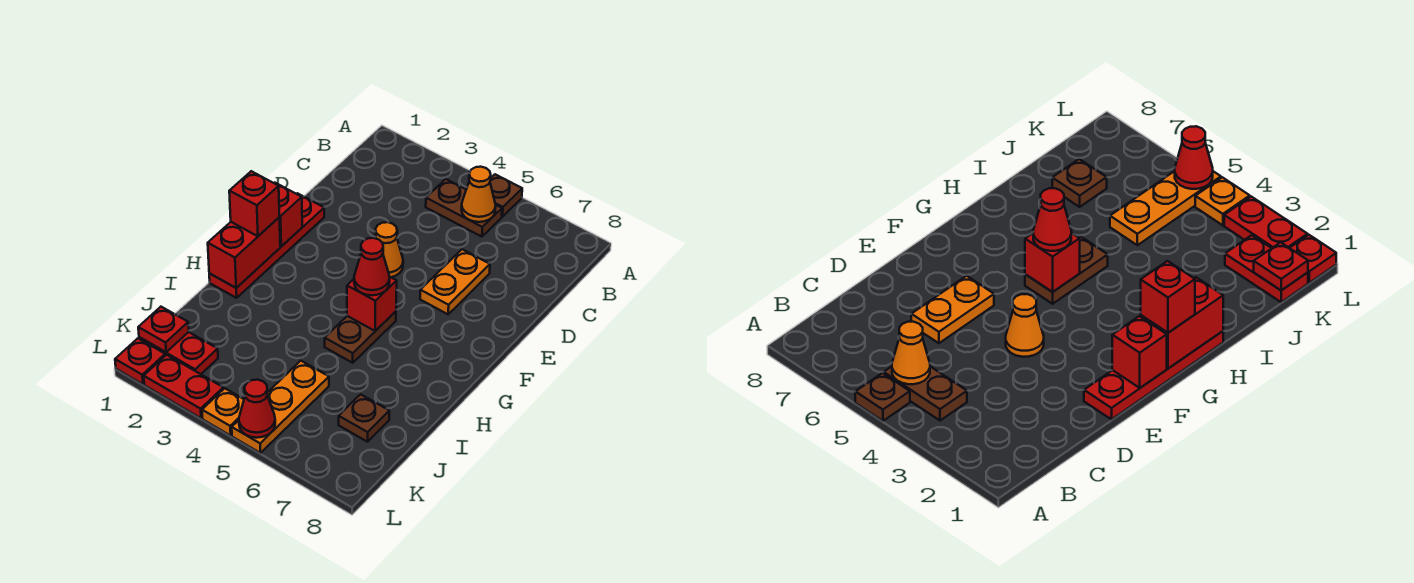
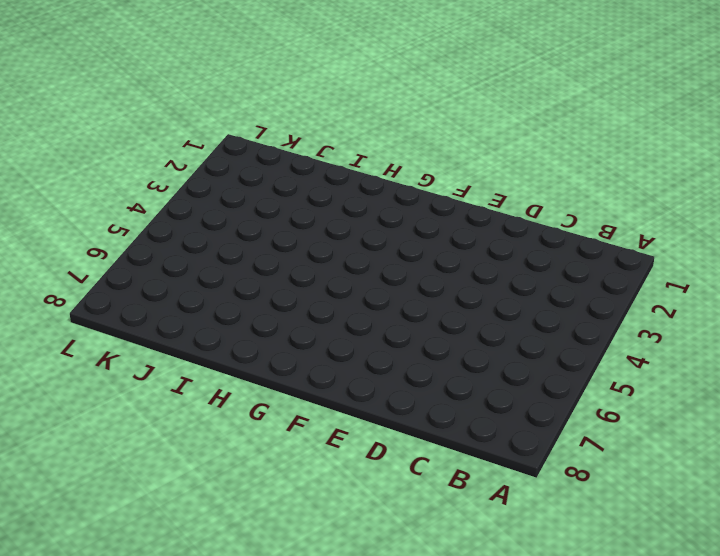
none -> brown plate A5 level 1
none -> brown plate B4:B5 level 1
none -> orange plate D6:E6 level 1

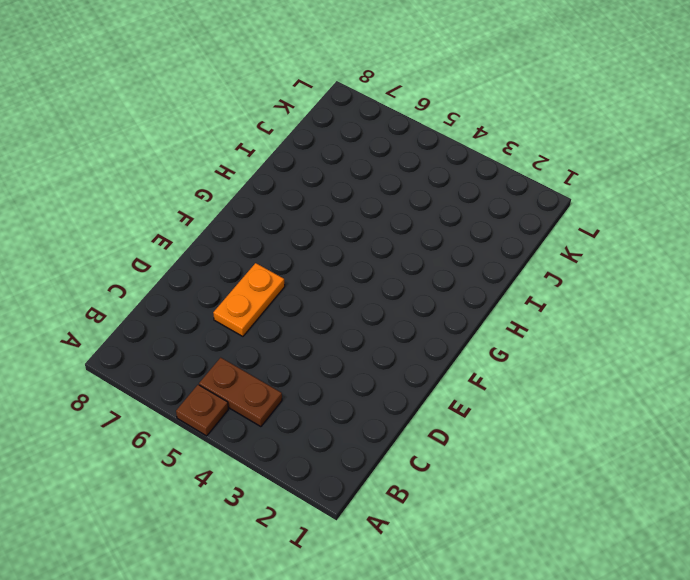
none -> red plate E1:H1 level 1
none -> orange cone E4 level 1
none -> brown plate G5:H5 level 1

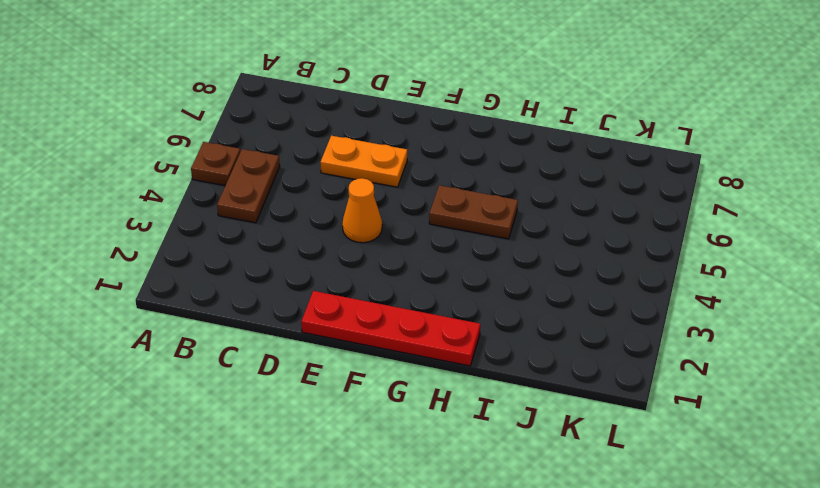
none -> orange plate J5:L5 level 1
none -> brown plate J7 level 1
none -> red plate K1:K2 level 1

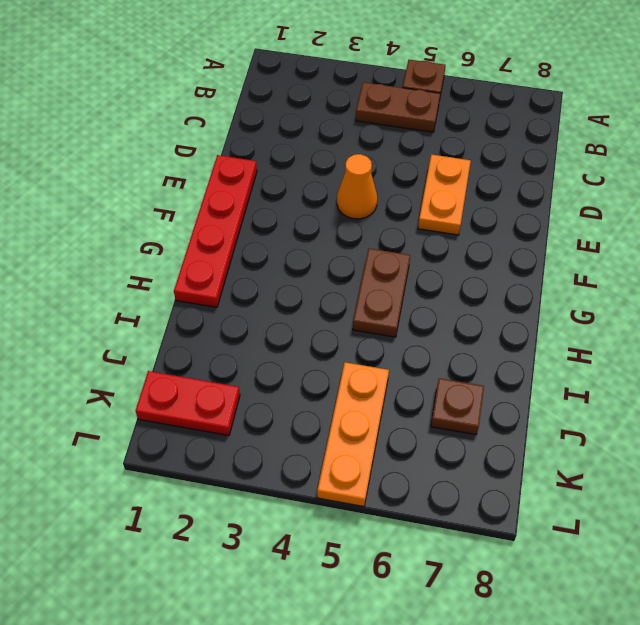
none -> red plate L1 level 1
none -> red plate L2:L3 level 1
none -> orange plate L4 level 1

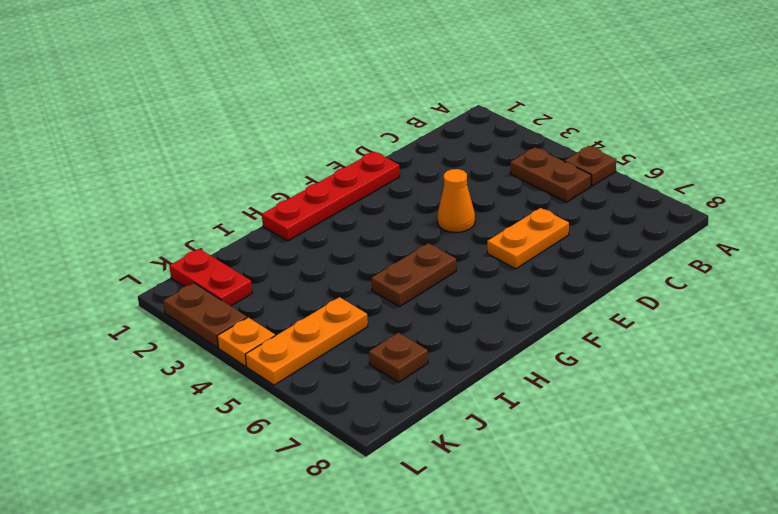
brown plate L2:L3 level 1 -> red plate L2:L3 level 1
none -> red plate L1 level 1
none -> orange cone B5 level 2
none -> red brick F1 level 2

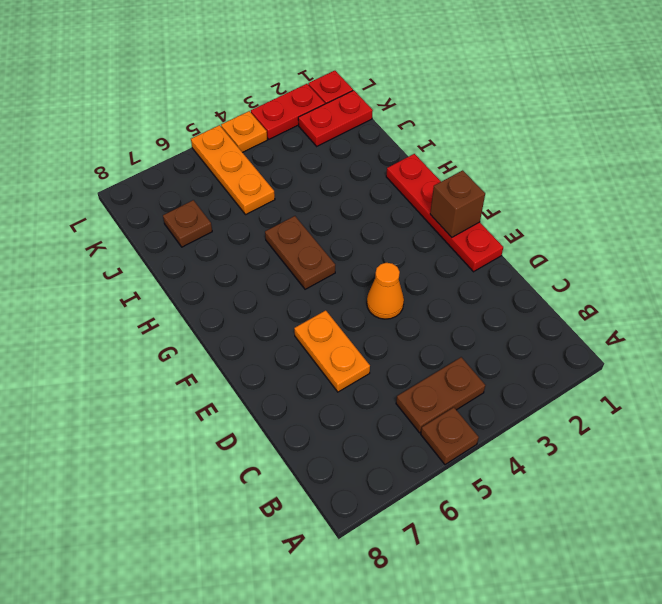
brown brick F1 level 2 -> red brick F1 level 2
none -> orange cone B5 level 2
none -> red brick G1:H1 level 2
none -> red brick G5 level 2

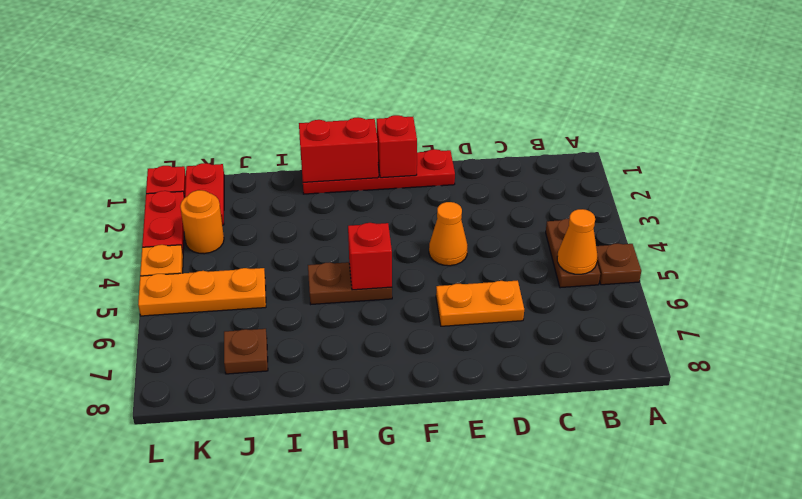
orange round brick K3 level 1 -> none
none -> red plate K1 level 2
none -> red cone L5 level 2
none -> red brick G1 level 3

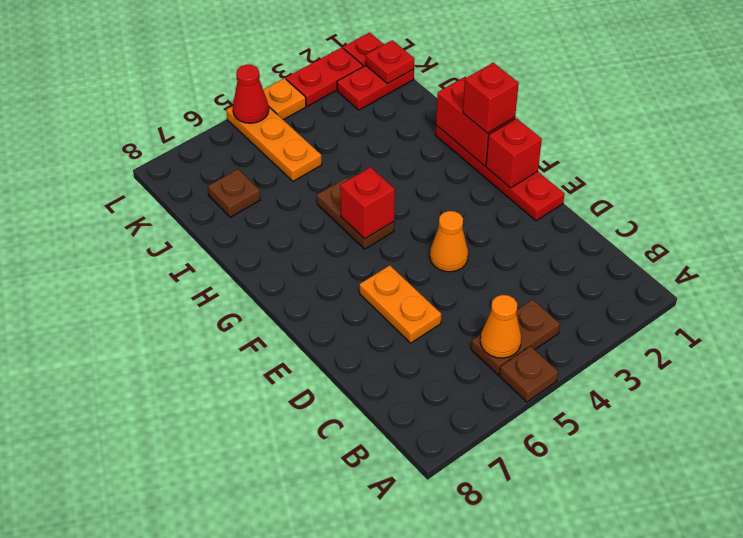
none -> red cone G5 level 3

